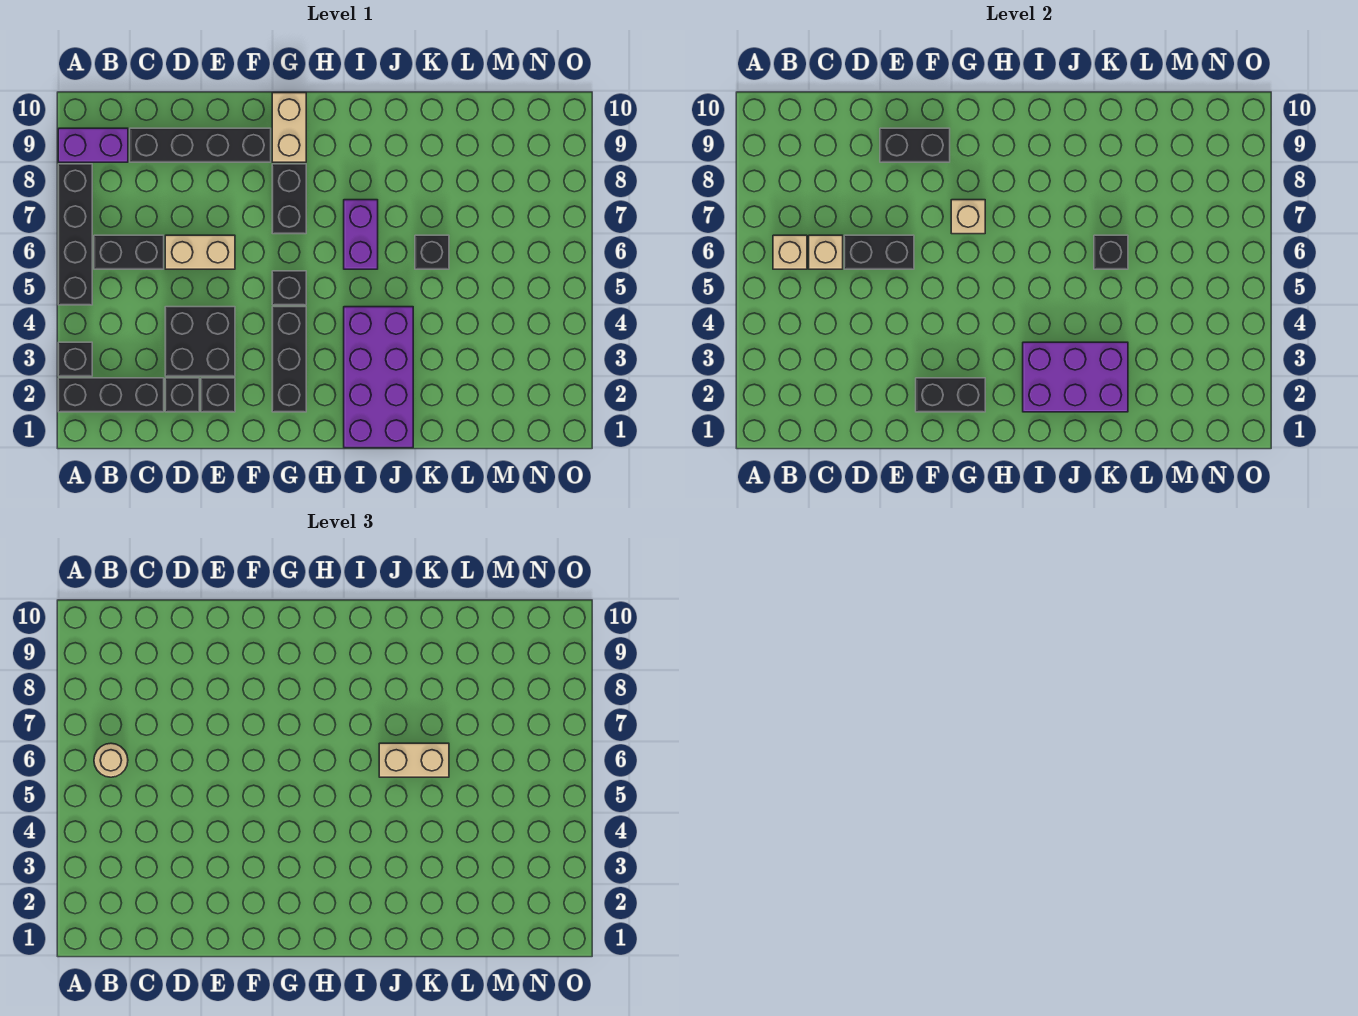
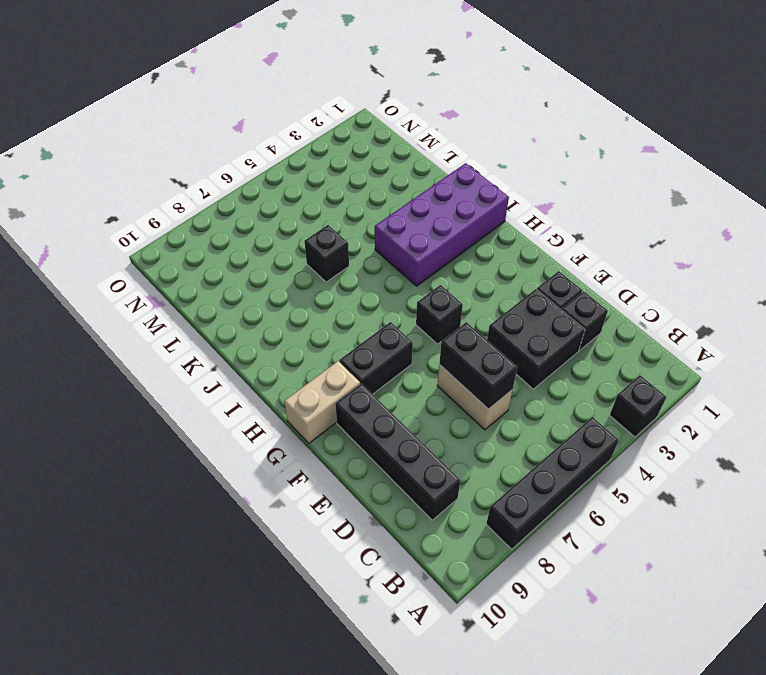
none -> black brick A2:C2 level 1
none -> purple brick A9:B9 level 1
none -> black brick B6:C6 level 1

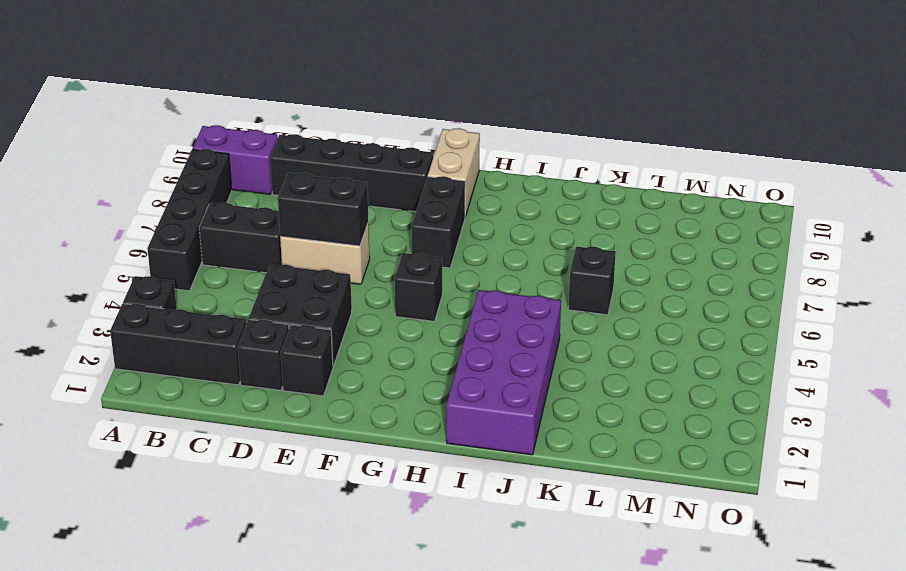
none -> black brick G2:G4 level 1
none -> purple brick I6:I7 level 1
none -> tan brick B6 level 2

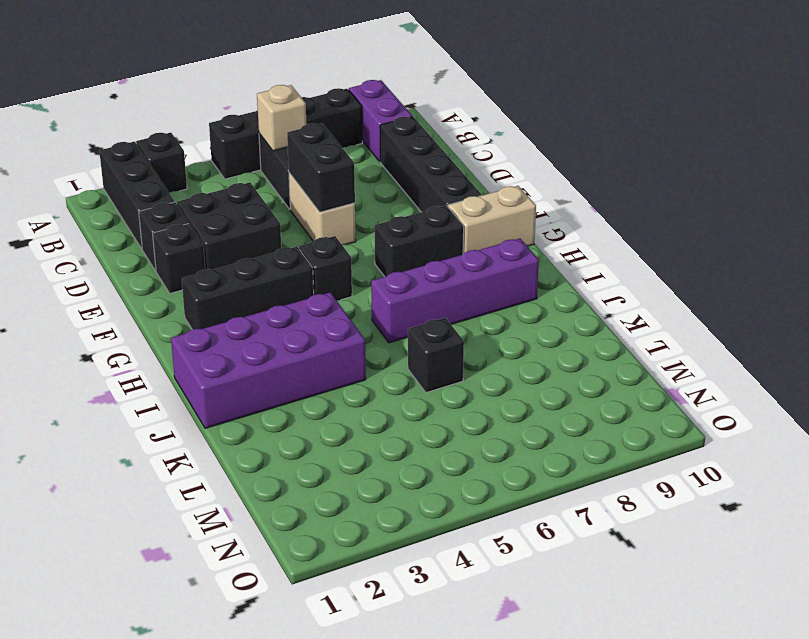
purple brick I6:I9 level 1 -> purple brick I6:I7 level 1
none -> tan brick C6 level 2
none -> black brick E9:F9 level 2
none -> black brick F2:G2 level 2

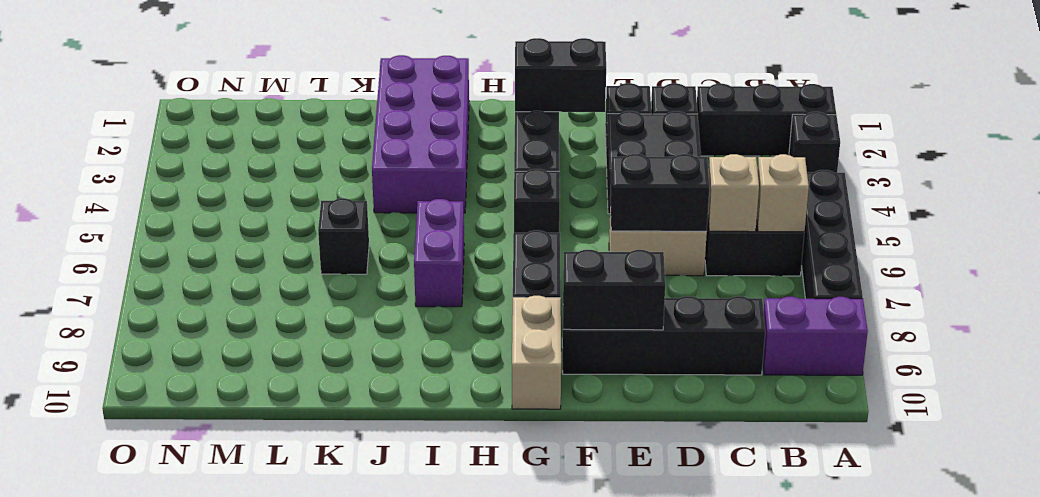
none -> tan brick G7 level 2
none -> purple brick I2:K3 level 2
none -> black brick K6 level 2

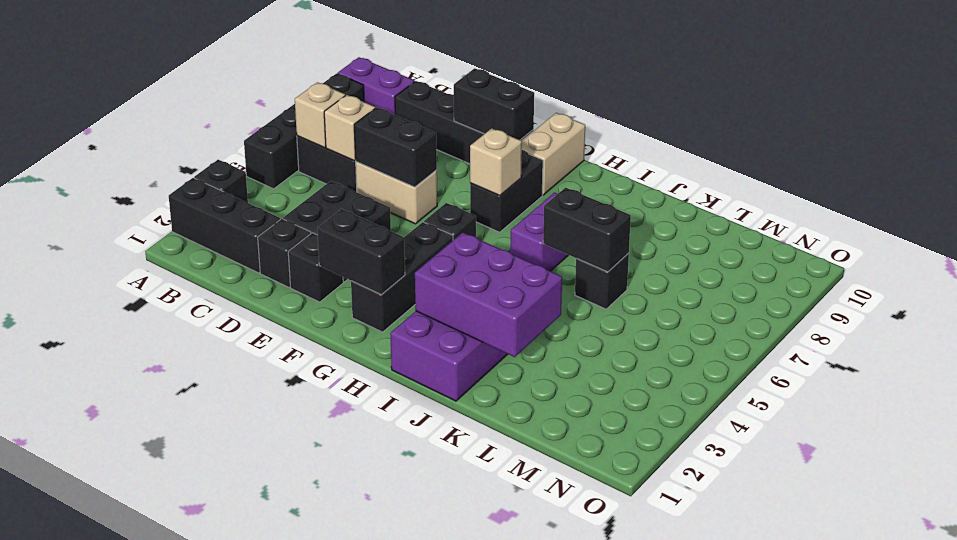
black brick J6:K6 level 2 -> black brick K6 level 2
none -> tan round brick B6 level 3
none -> tan brick J6:K6 level 3

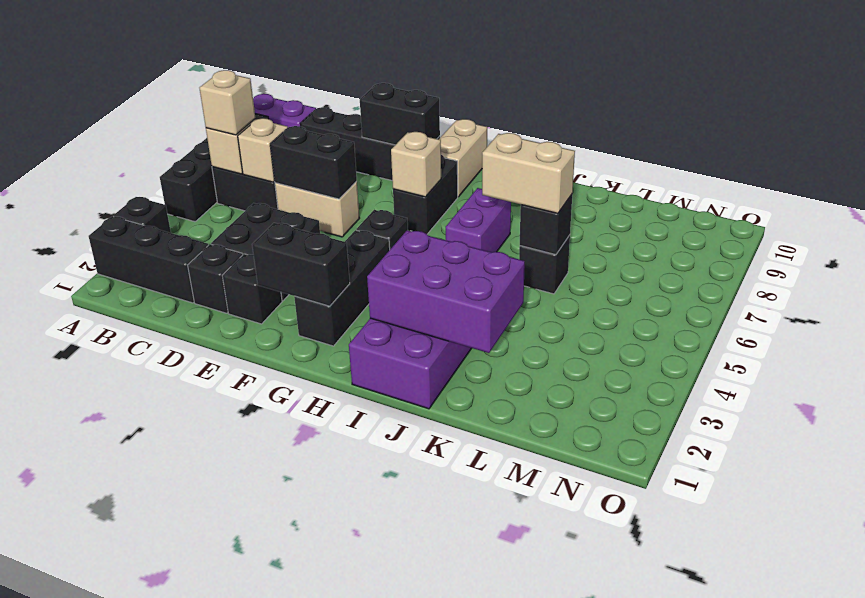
tan brick B6 level 3 -> tan round brick B6 level 3

